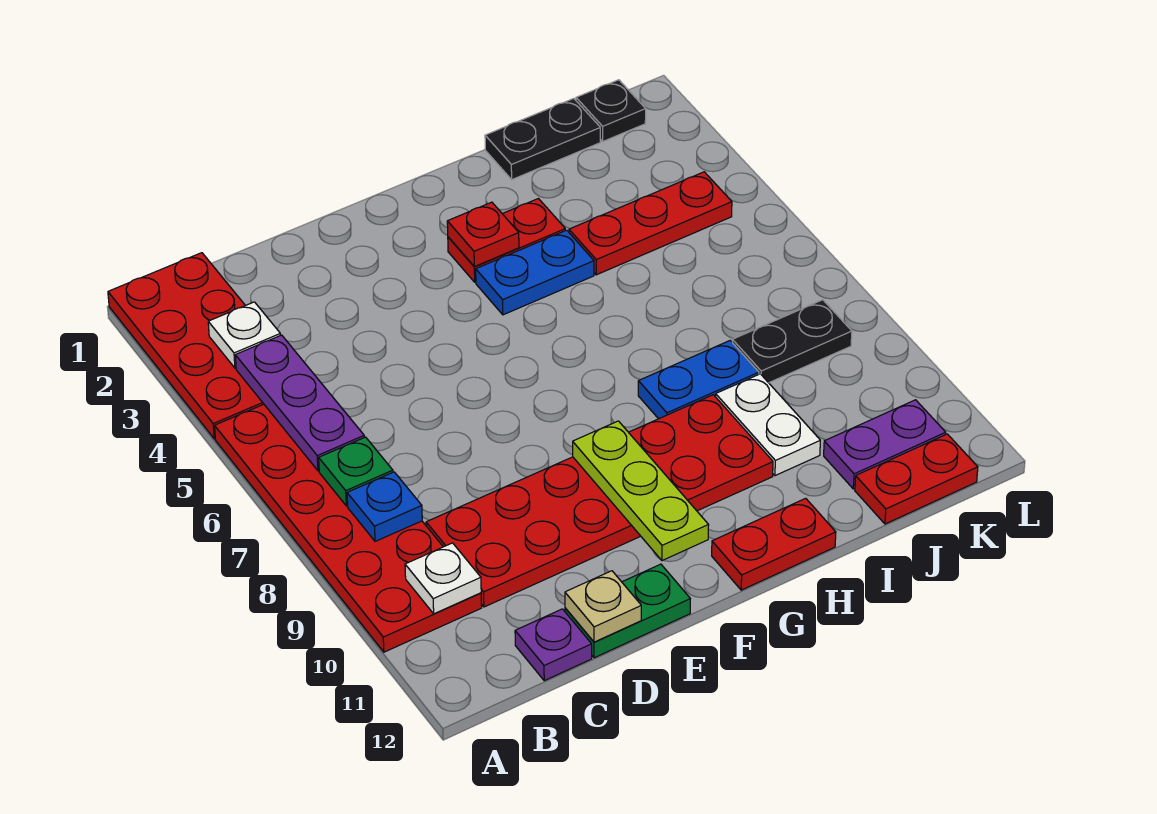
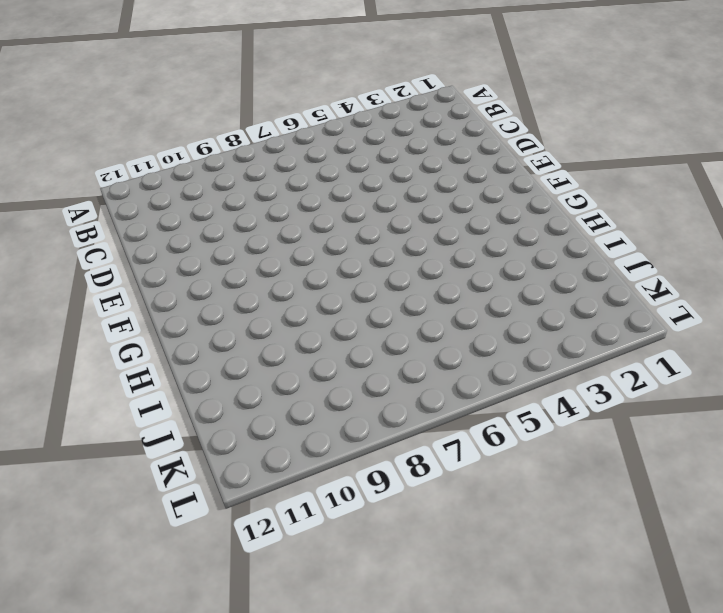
none -> red plate A1:B4 level 1
none -> red plate A5:B10 level 1
none -> red plate C9:H10 level 1

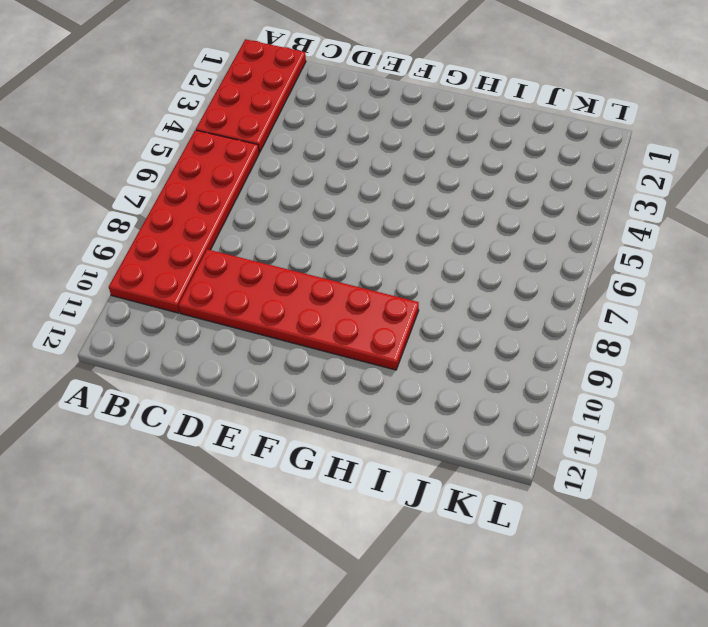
none -> purple plate C12 level 1
none -> green plate D12:E12 level 1
none -> red plate G3:H3 level 1

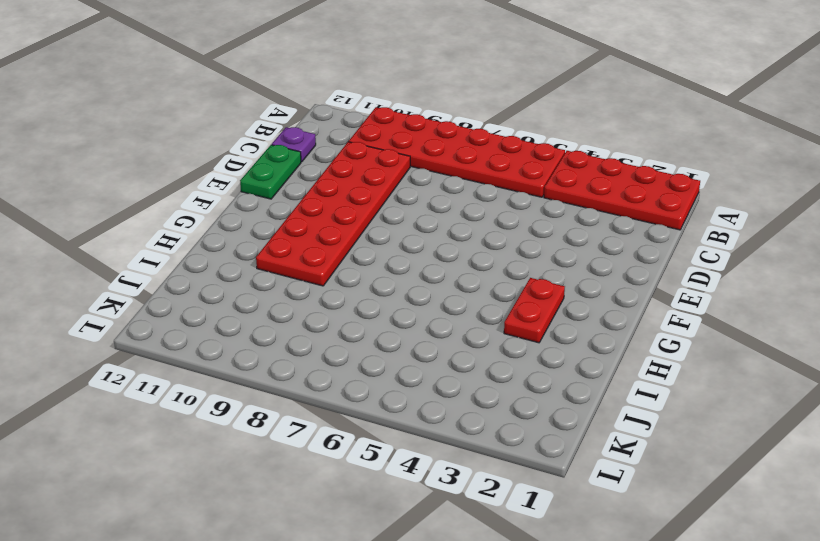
none -> blue plate G4:H4 level 1
none -> red plate G12:H12 level 1
none -> blue plate H8:I8 level 1

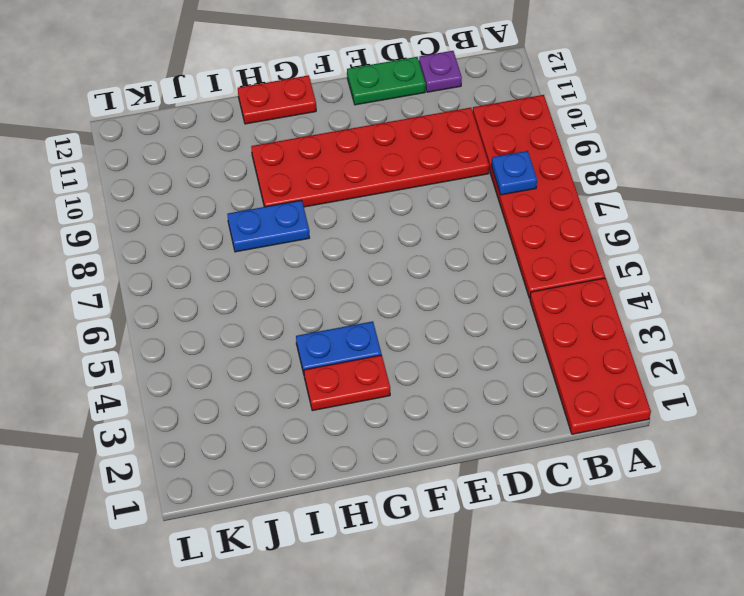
none -> black plate I1:J1 level 1
none -> red plate I4:K4 level 1
none -> white plate I9:I10 level 1

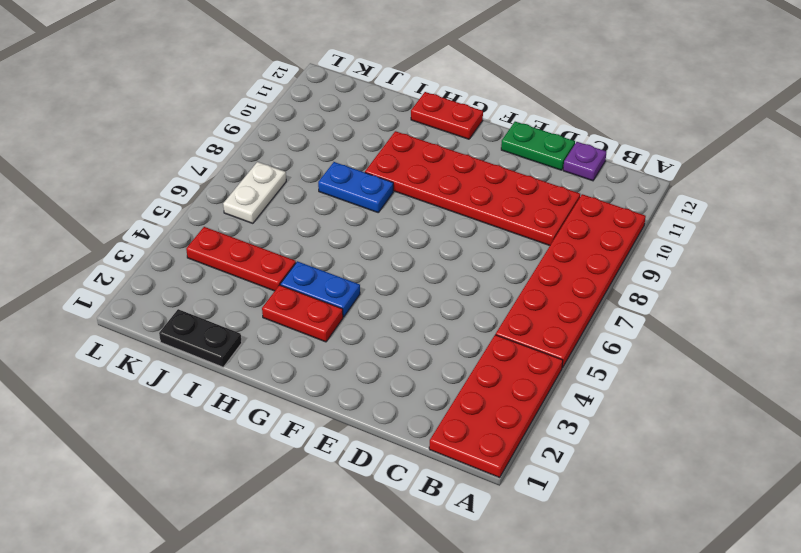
white plate K6:K7 level 1 -> white plate I9:I10 level 1
none -> black plate J8:K8 level 1
none -> purple plate J11:K11 level 1
none -> red plate J12:K12 level 1

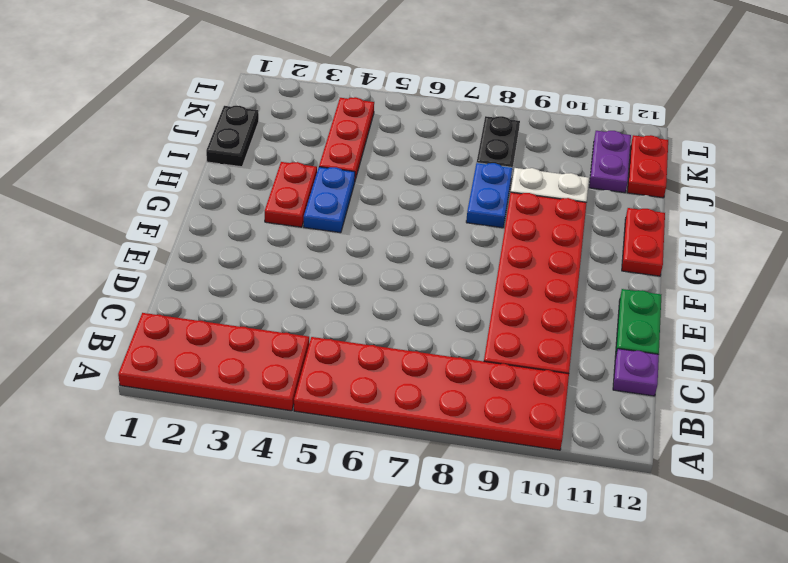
none -> black plate K1 level 1
none -> white plate B3 level 2
none -> purple plate B4:B6 level 2

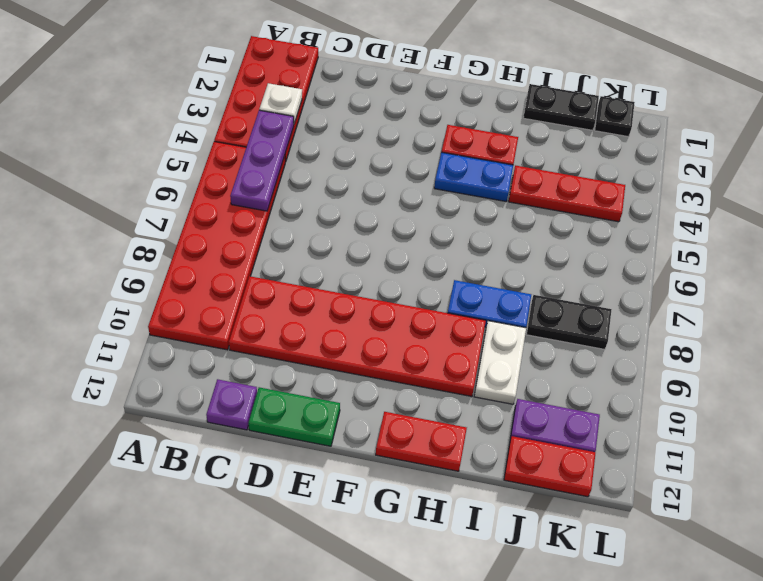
none -> green plate B7 level 2
none -> blue plate B8 level 2
none -> white plate B10 level 2

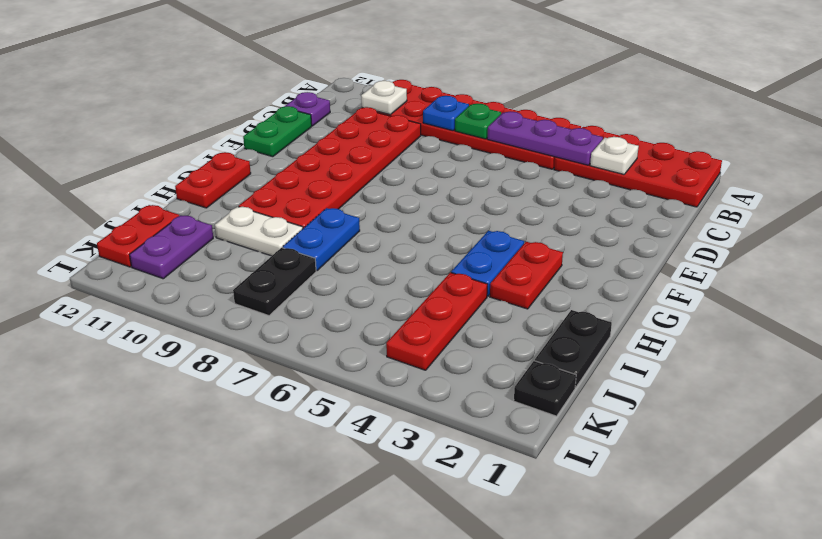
none -> tan plate D12 level 2
none -> lime plate F9:F11 level 2
none -> red plate G3 level 2

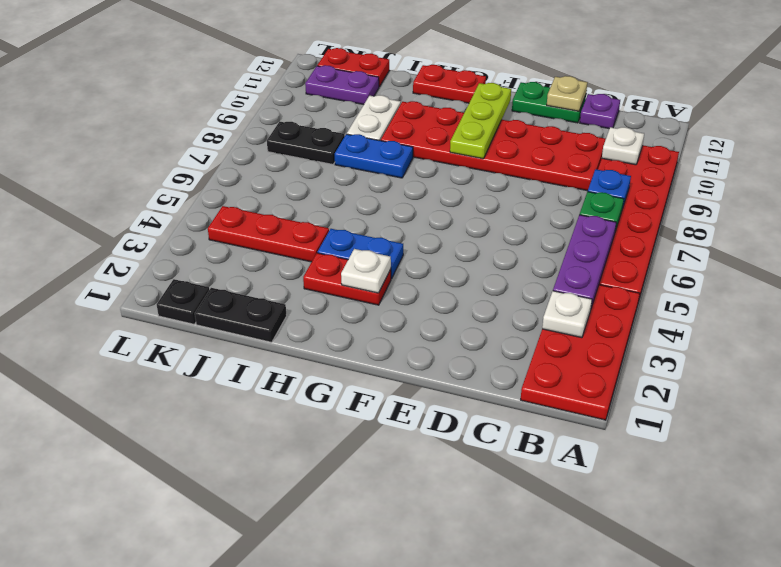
white plate G3 level 2 -> red plate G3 level 2

